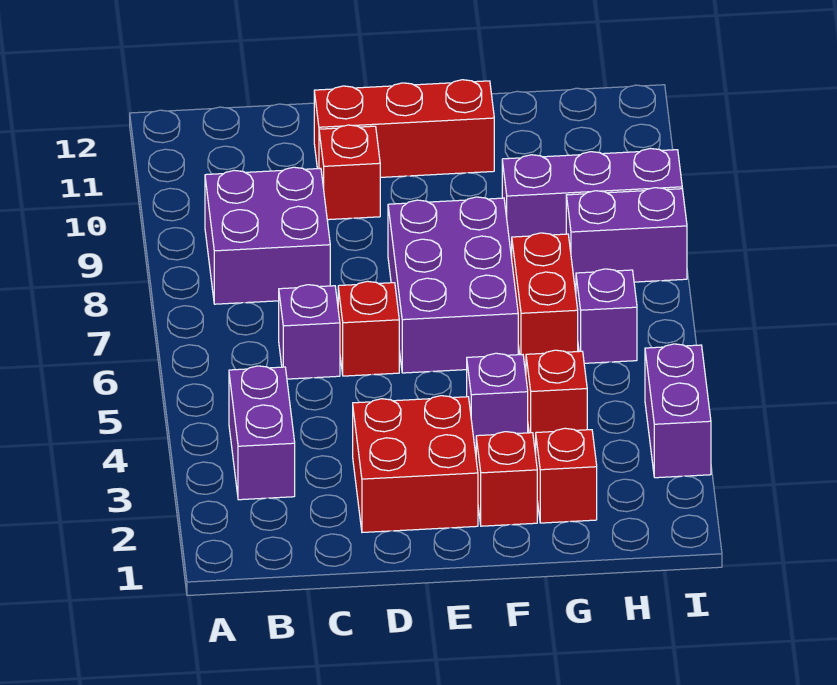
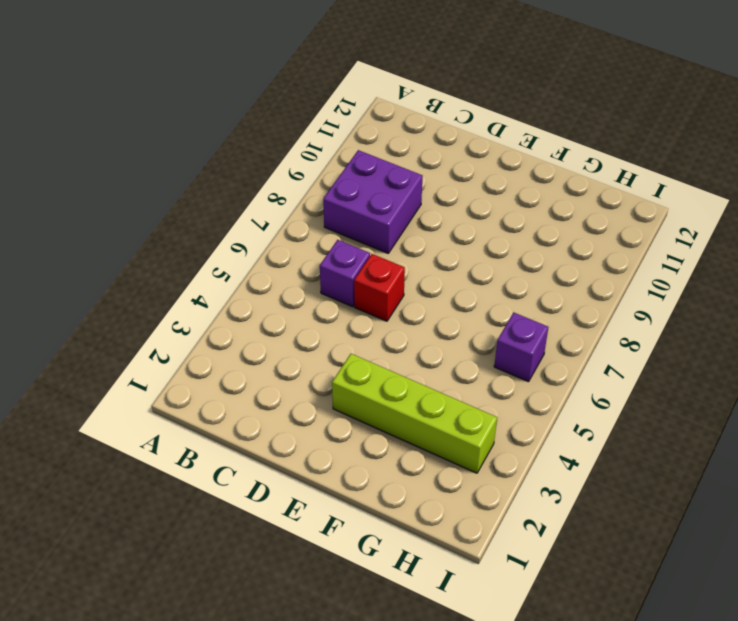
lime brick E3:H3 level 1 -> red brick D2:E3 level 1
none -> purple brick B3:B4 level 1
none -> red brick D10 level 1
none -> red brick D11:F11 level 1

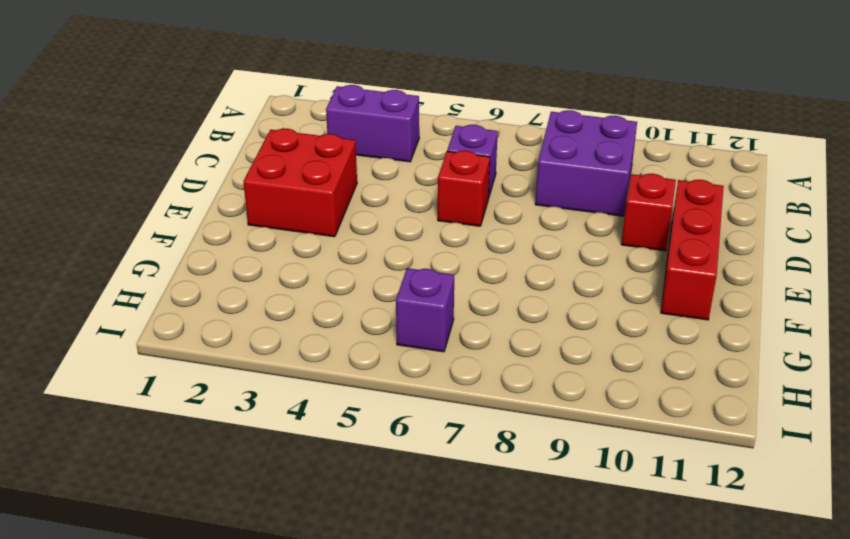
none -> purple brick E6:F8 level 1
none -> red brick F2 level 1
none -> purple brick F4 level 1

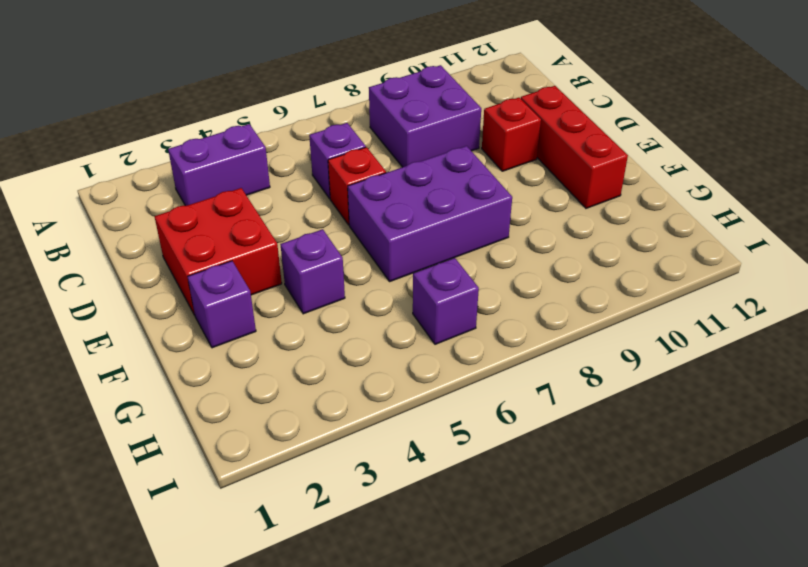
purple brick F2 level 1 -> red brick F2 level 1
none -> red brick G2 level 1
none -> red brick G4 level 1
none -> red brick G6:G7 level 1

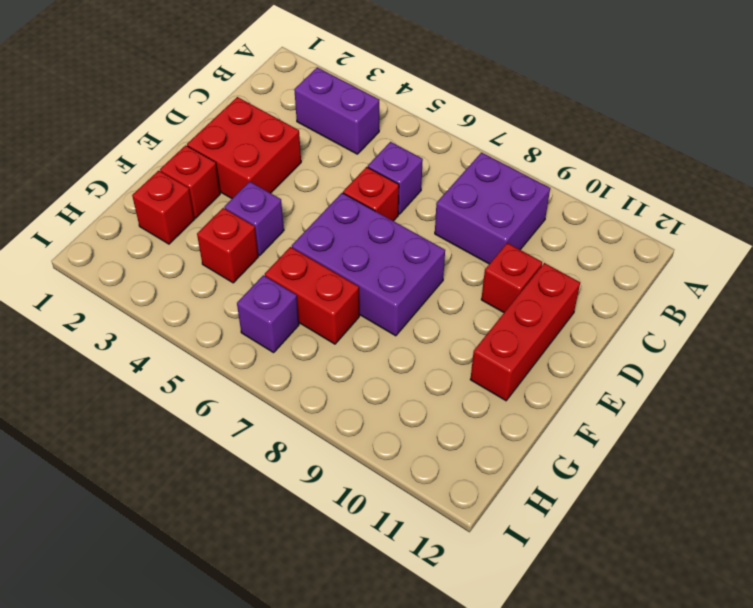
none -> purple brick G9:I9 level 1
none -> purple brick H8:I8 level 1
none -> purple brick I3:I4 level 1

